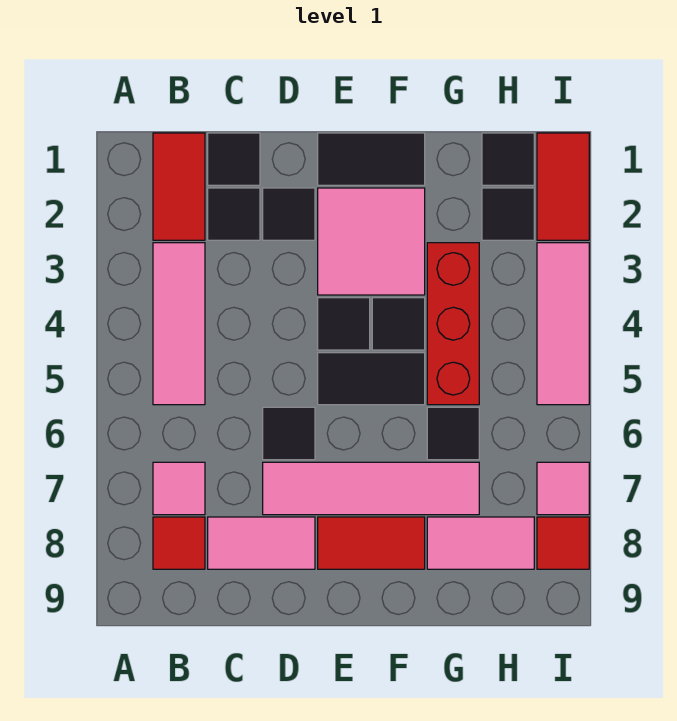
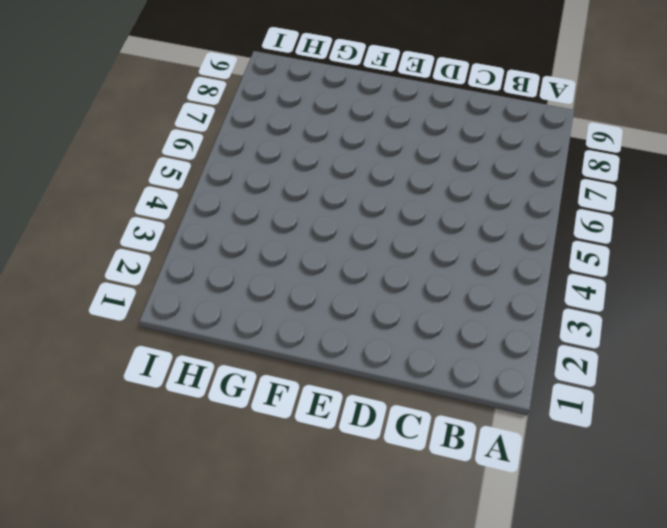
none -> red tile B1:B2 level 1
none -> pink tile B3:B5 level 1
none -> pink tile B7 level 1

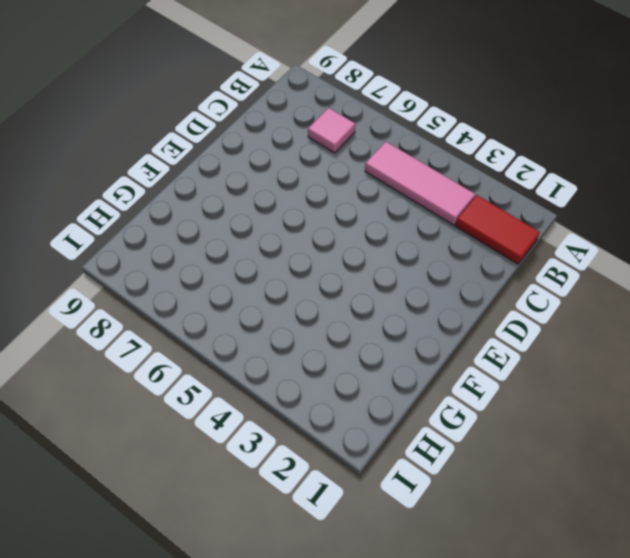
none -> red tile B8 level 1
none -> black tile C1 level 1
none -> black tile C2 level 1

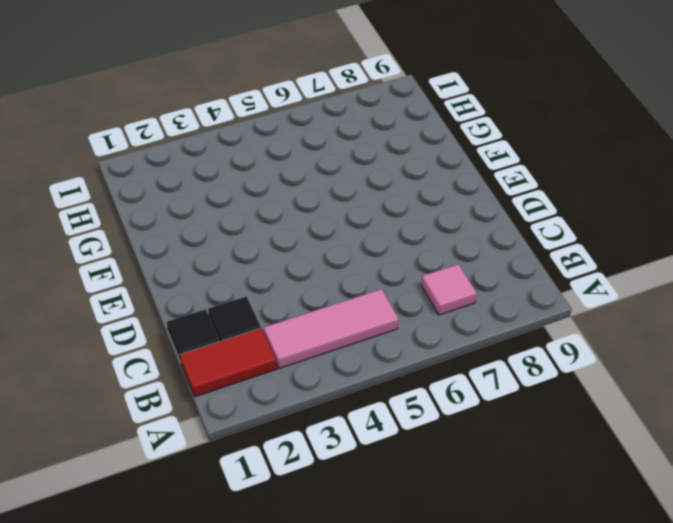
none -> red tile B8 level 1
none -> pink tile C8:D8 level 1
none -> black tile D2 level 1

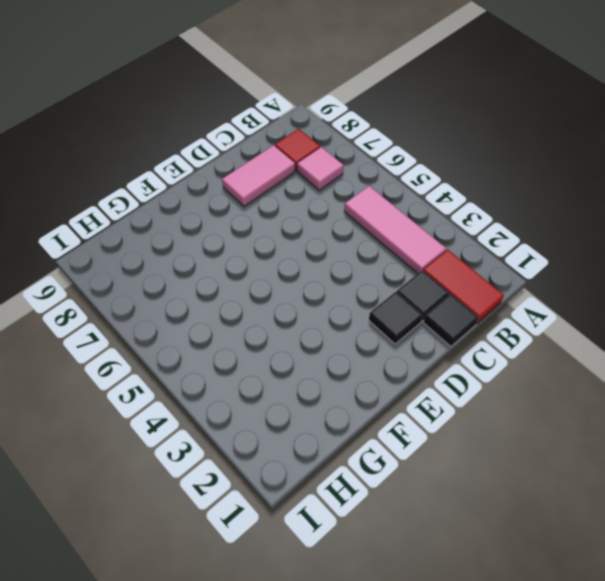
none -> black tile D6 level 1
none -> pink tile D7:G7 level 1
none -> black tile E1:F1 level 1

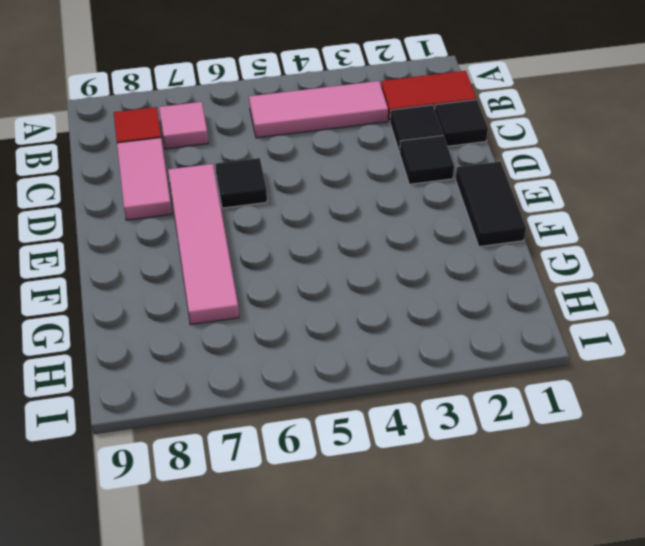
none -> pink tile E2:F3 level 1
none -> black tile E4 level 1
none -> black tile E5:F5 level 1

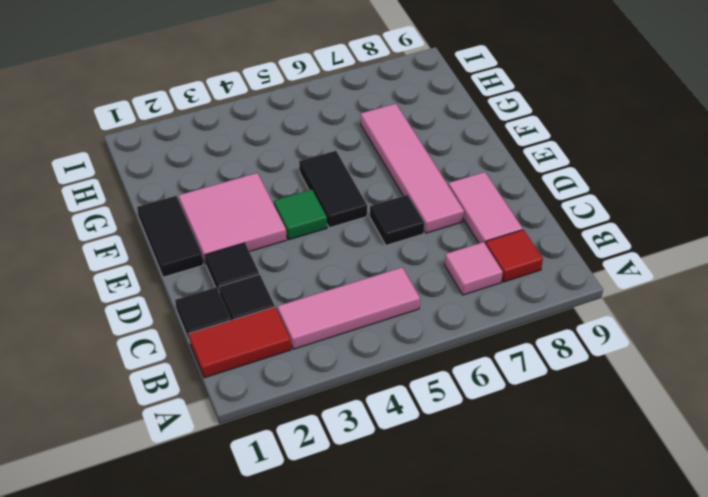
green tile E4 level 1 -> black tile E4 level 1
none -> red tile E8:F8 level 1
none -> black tile F4 level 1
none -> red brick G3:G5 level 1

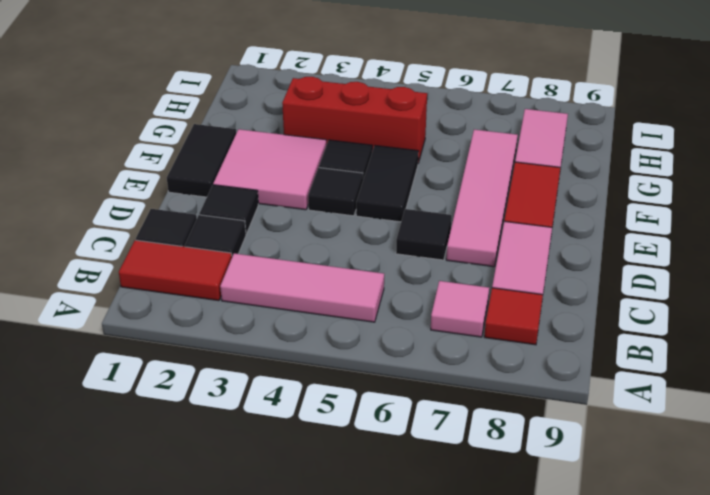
none -> black tile G6 level 1
none -> black tile H1 level 1
none -> black tile H2 level 1

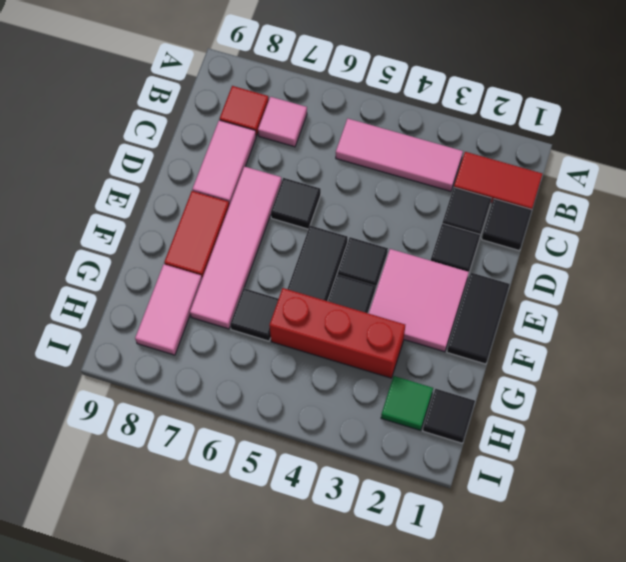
green tile H2 level 1 -> black tile H2 level 1
none -> red tile I1:I2 level 1
none -> pink tile I3:I5 level 1
none -> pink tile I7 level 1

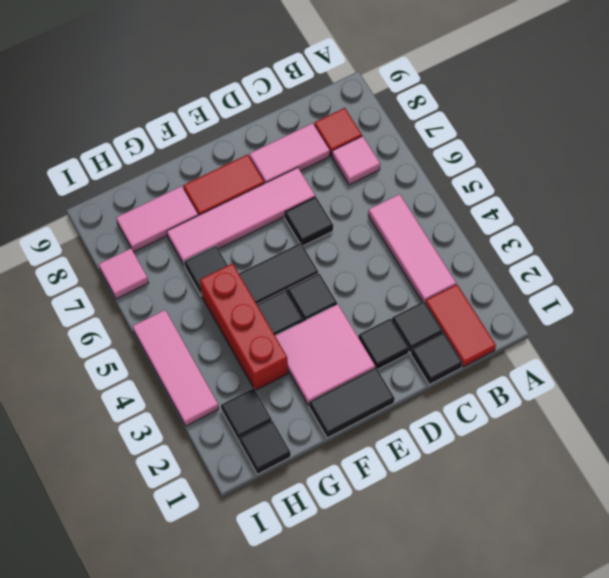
none -> red tile I1:I2 level 1
none -> red tile I8 level 1

